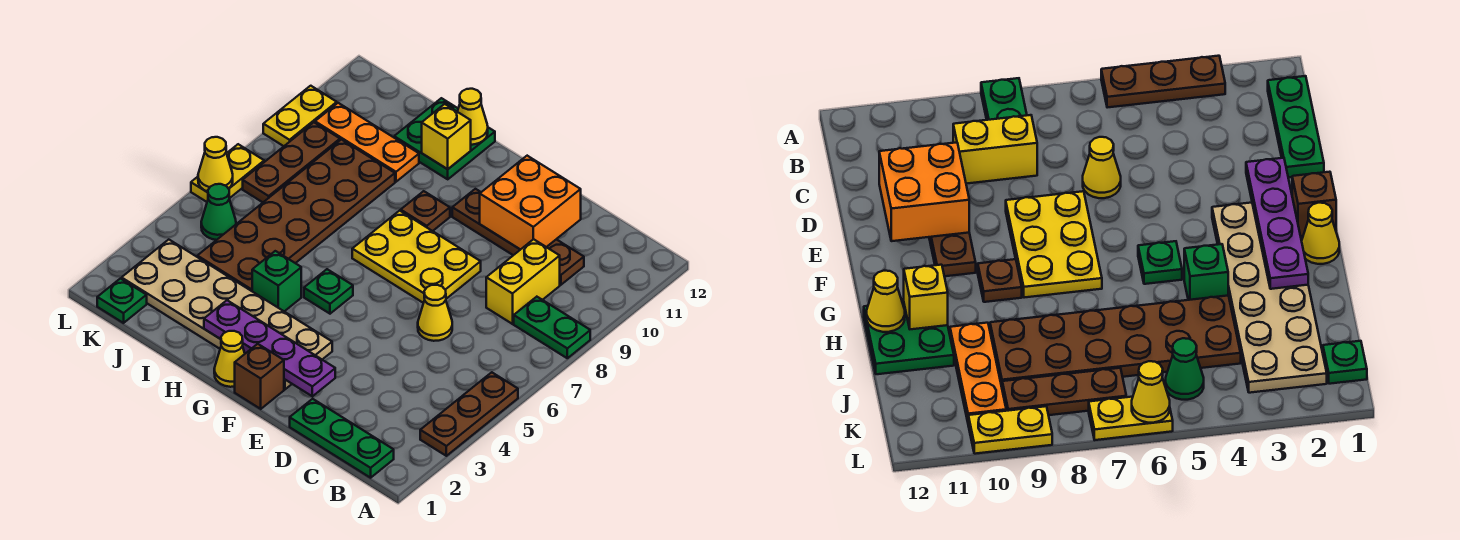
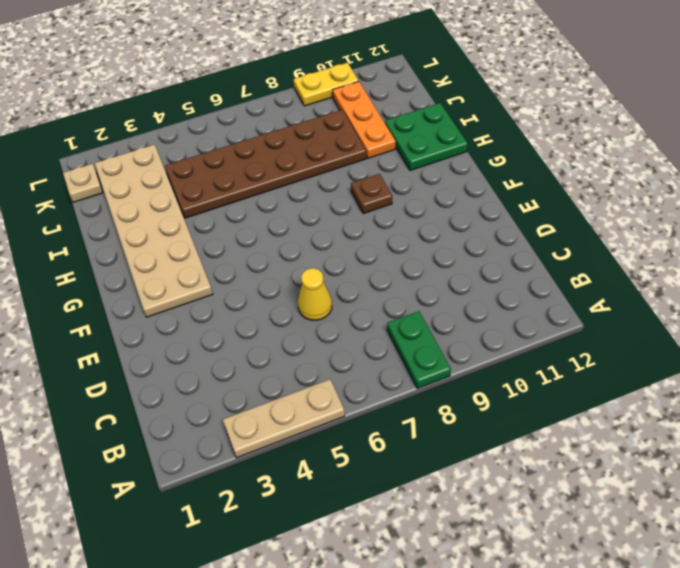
tan plate A3:A5 level 1 -> brown plate A3:A5 level 1
tan plate K1 level 1 -> green plate K1 level 1
none -> green plate B1:D1 level 1
none -> yellow brick C8:C9 level 1
none -> brown plate C10:F10 level 1

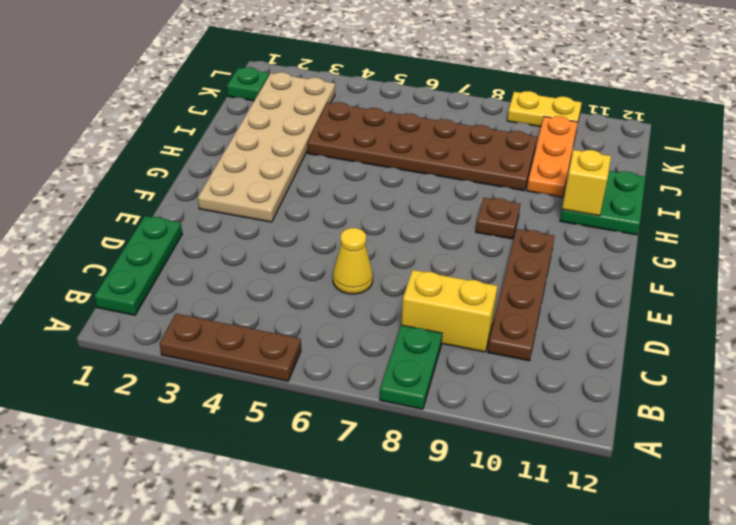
none -> yellow plate E7:G8 level 1
none -> brown brick F1 level 1
none -> yellow cone G1 level 1

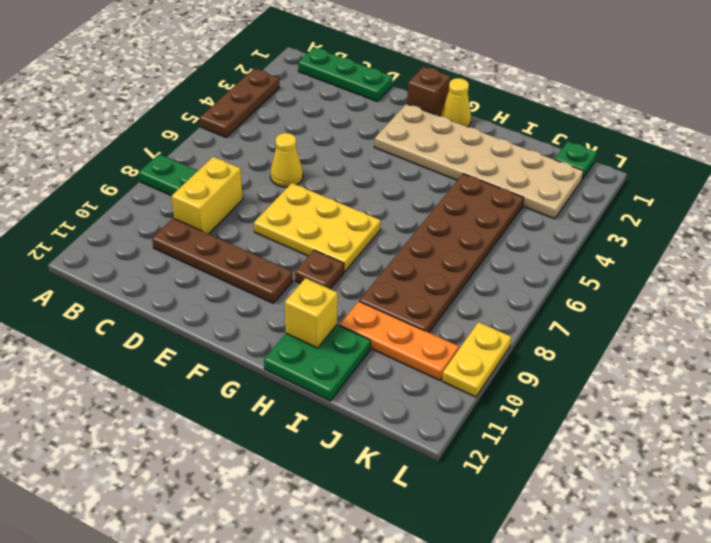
none -> green plate G5 level 1
none -> green brick H4 level 1
none -> green cone K5 level 1

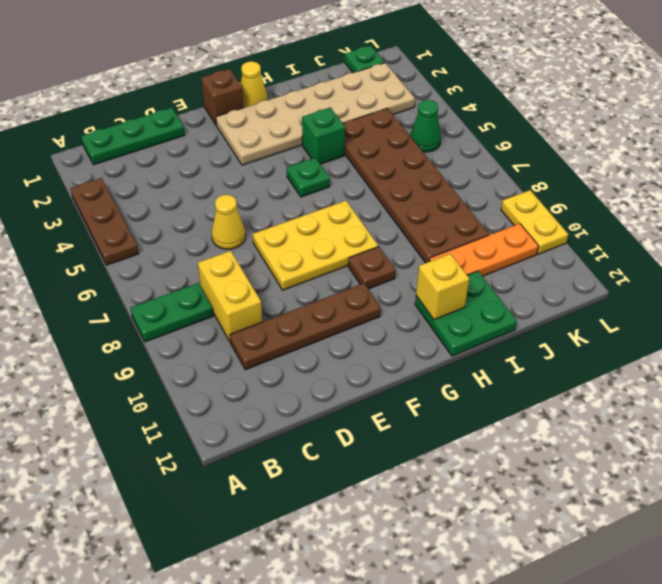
none -> brown plate K7:K9 level 1
none -> yellow plate L6:L7 level 1
none -> orange brick D10:E11 level 2

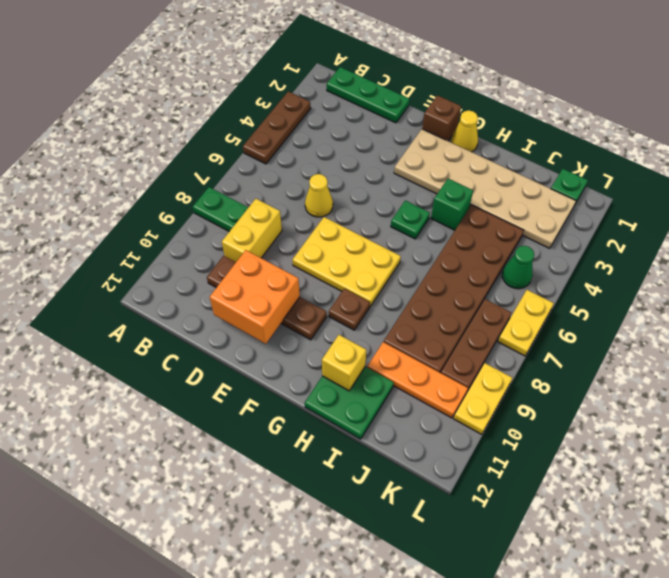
none -> purple plate E2:H2 level 2
none -> yellow cone H12 level 2
none -> yellow cone L6 level 2

